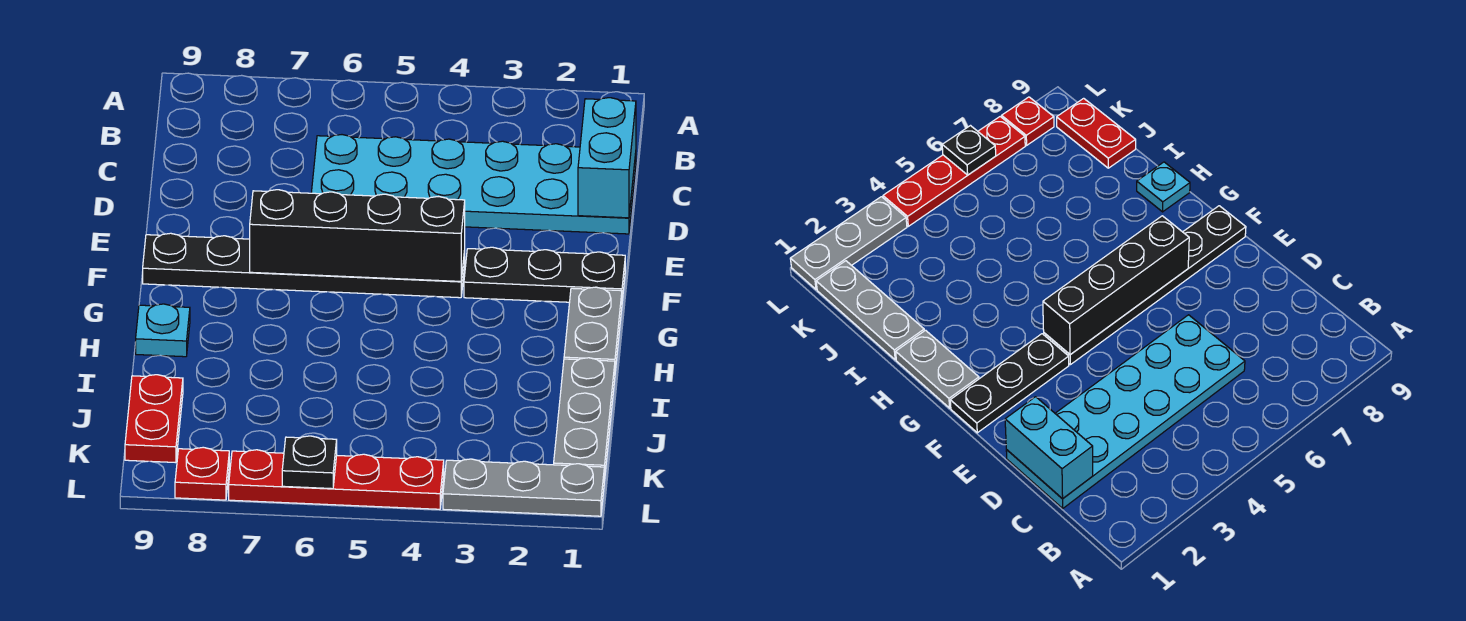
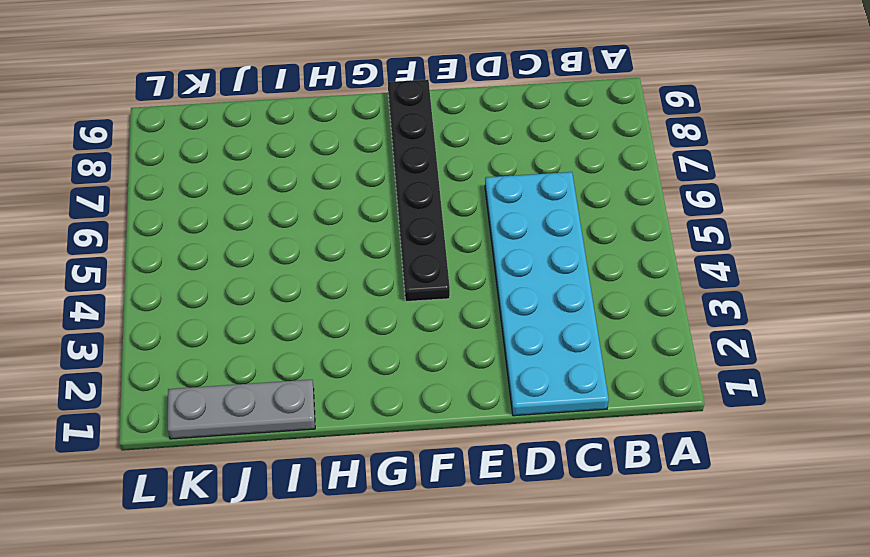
none -> black plate F1:F3 level 1
none -> grey plate G1:H1 level 1
none -> cyan plate H9 level 1

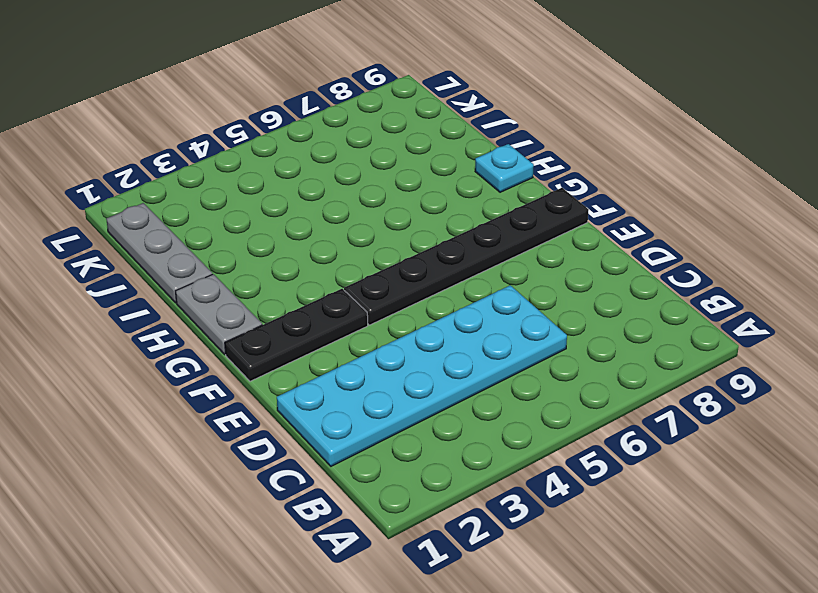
none -> red plate J9:K9 level 1
none -> grey plate L1:L3 level 1
none -> red plate L4:L7 level 1

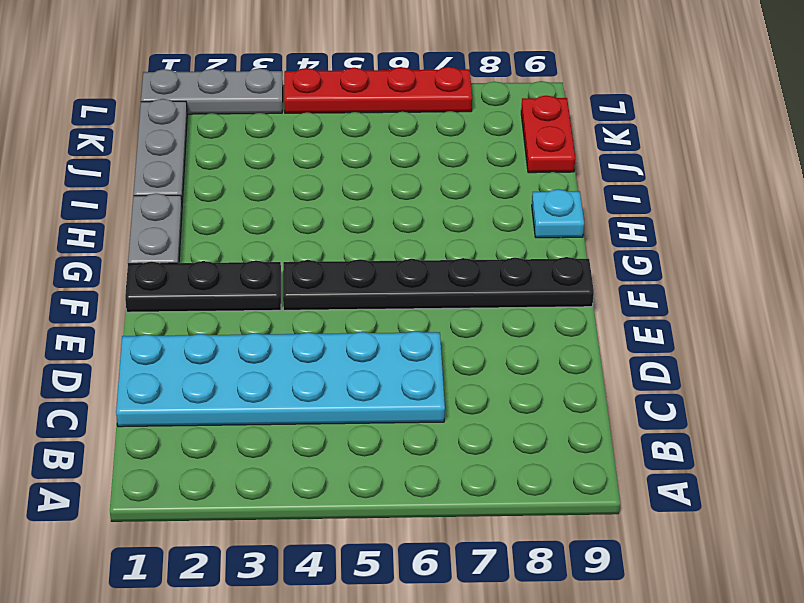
none -> red plate L8 level 1
none -> cyan brick C1:D1 level 2
none -> black brick F4:F7 level 2

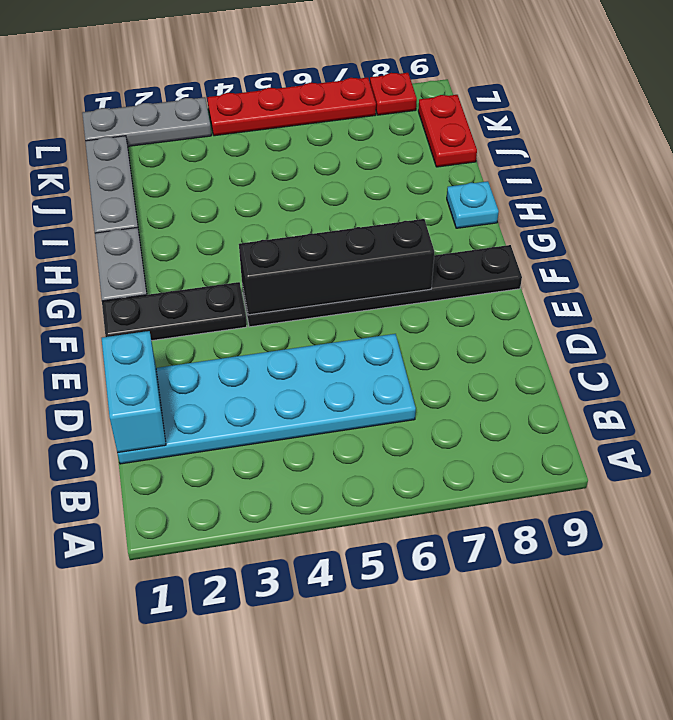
none -> black plate L6 level 2

